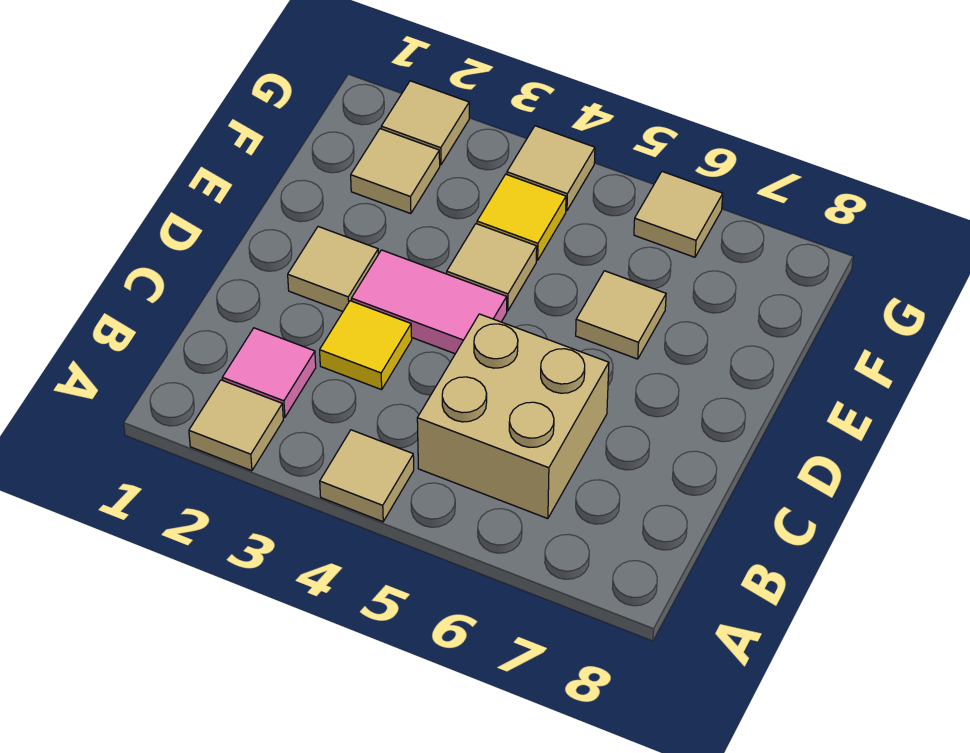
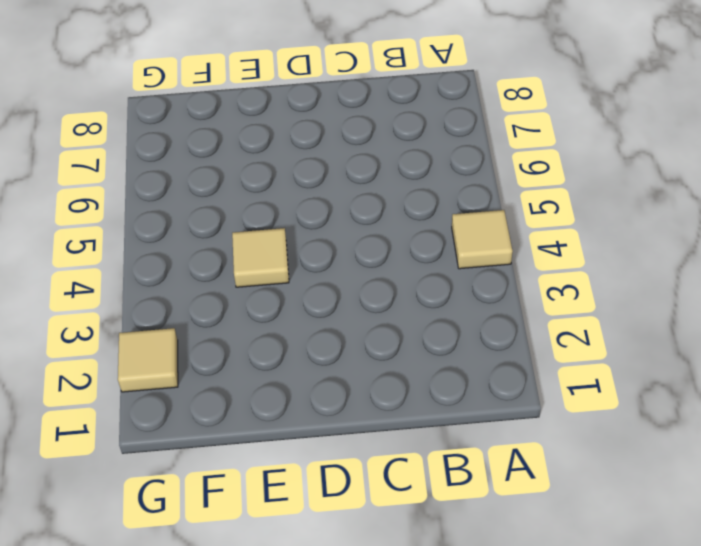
none -> tan tile A2 level 1
none -> pink tile B2 level 1
none -> tan brick B5:C6 level 1

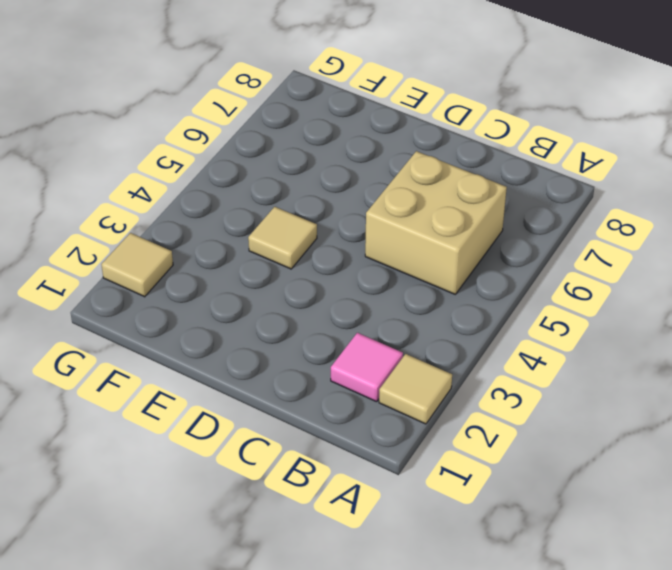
none -> tan tile A4 level 1
none -> yellow tile C3 level 1
none -> tan tile D2 level 1

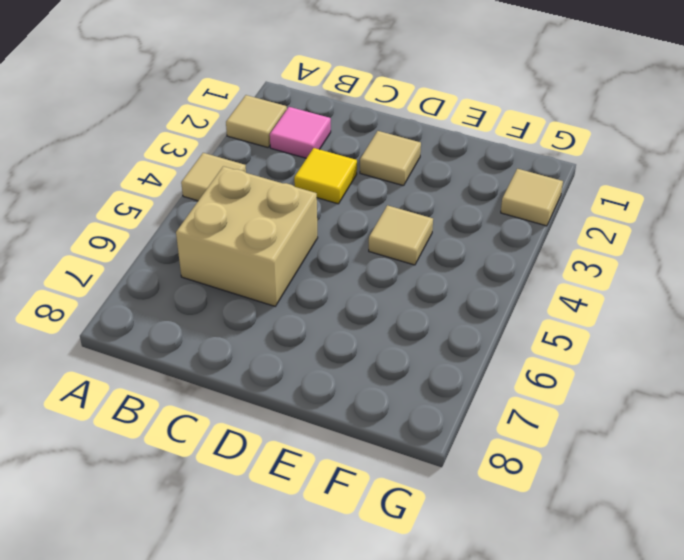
none -> pink tile D3:D4 level 1
none -> tan tile E6 level 1
none -> tan tile F2 level 1

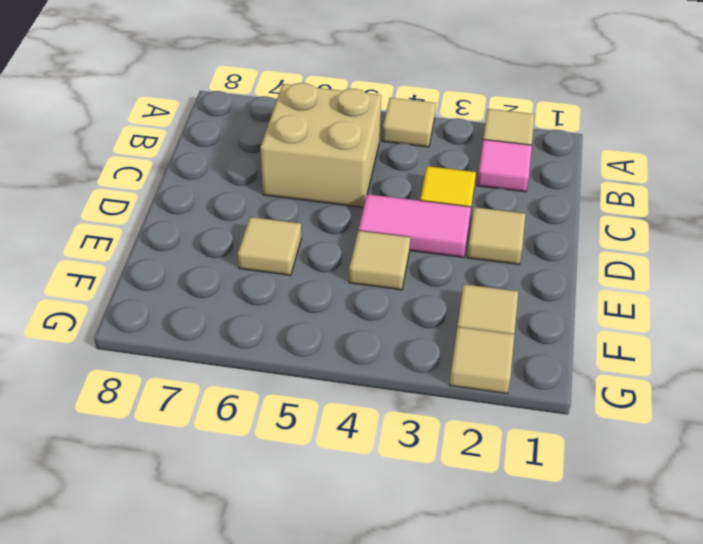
none -> yellow tile F4 level 1
none -> tan tile G4 level 1
none -> tan tile G6 level 1

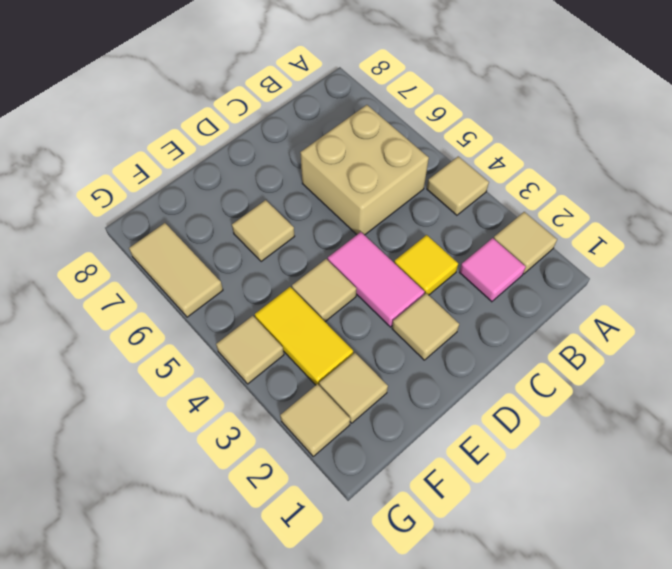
yellow tile F3:F4 level 1 -> yellow tile F4 level 1
tan tile G6:G7 level 1 -> tan tile G6 level 1

